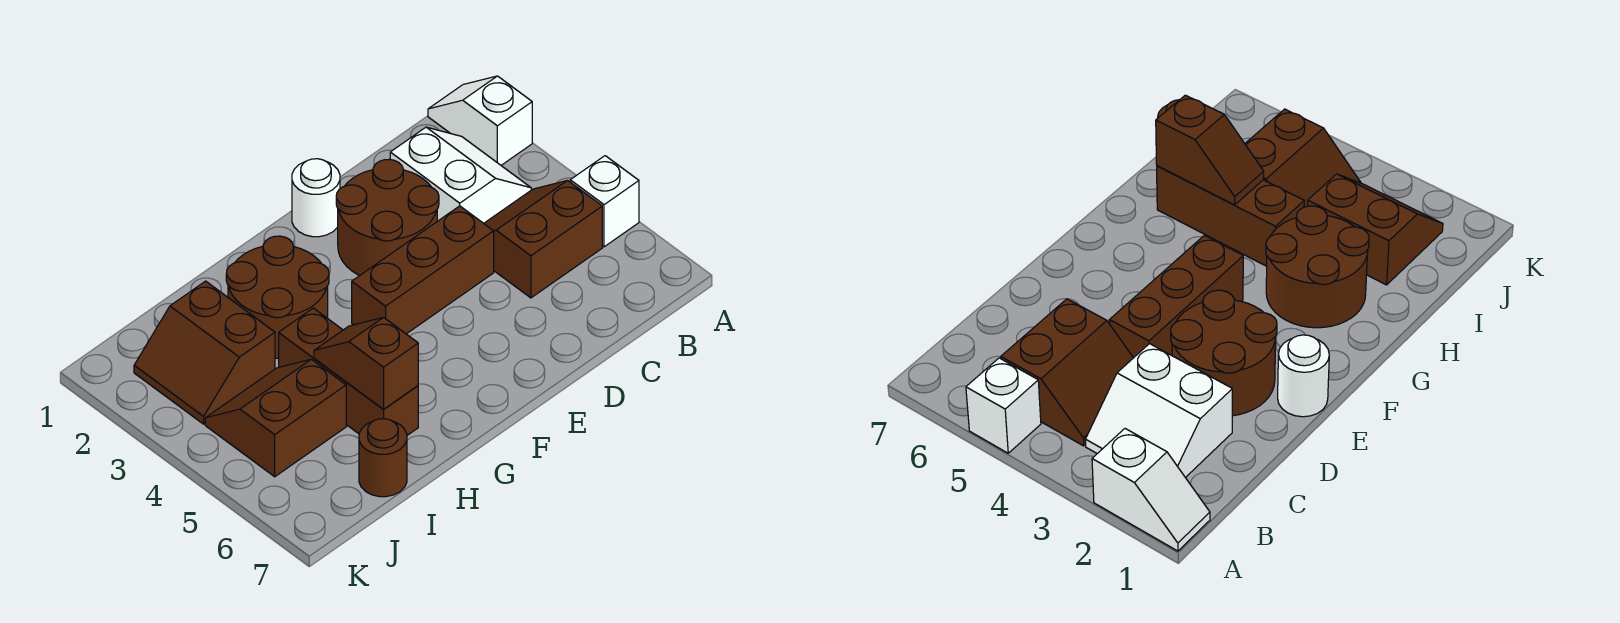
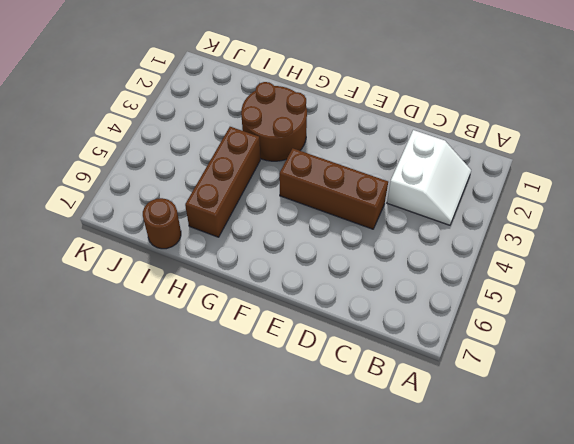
none -> white slope A1:A2 level 1 top 2
none -> white brick A5 level 1
none -> brown slope B4:C5 level 1 top 5

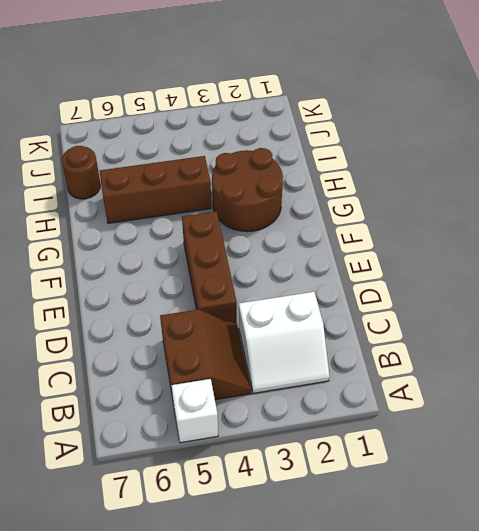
none -> white slope A1:A2 level 1 top 2
none -> brown round brick D2:E3 level 1
none -> white round brick E1 level 1

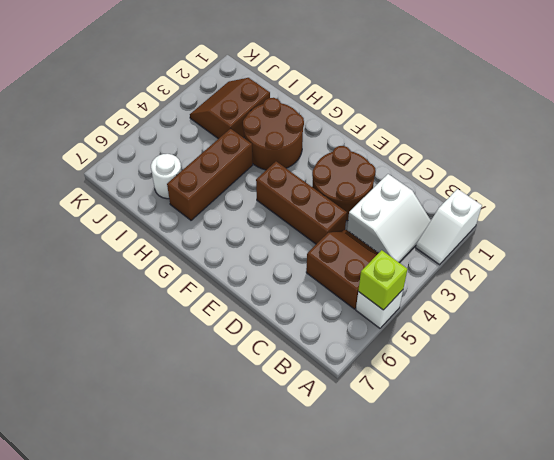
white slope A1:A2 level 1 top 1 -> white slope A1:A2 level 1 top 2
lime brick A5 level 2 -> none
white round brick I6 level 1 -> white round brick E1 level 1
none -> brown slope I4:J5 level 1 top 5
none -> brown round brick I7 level 1
none -> brown slope H5:H6 level 2 top 6

